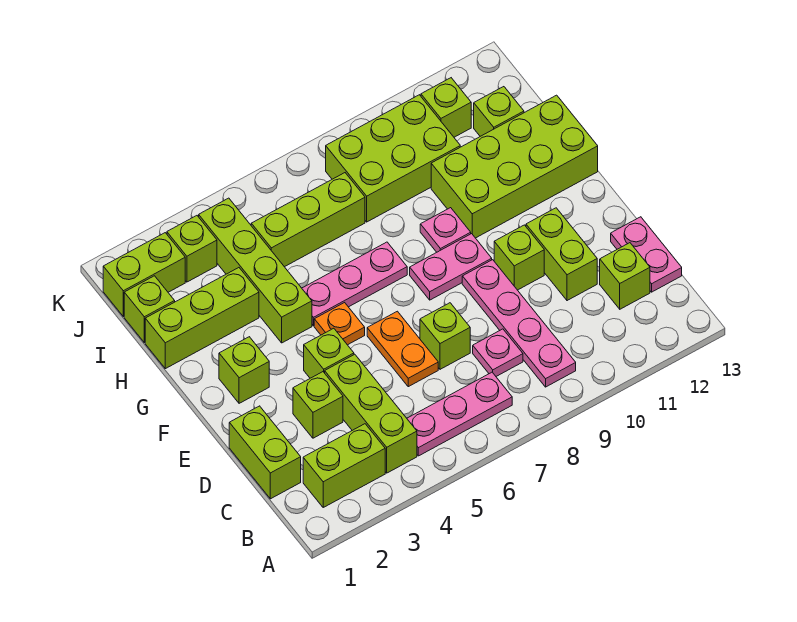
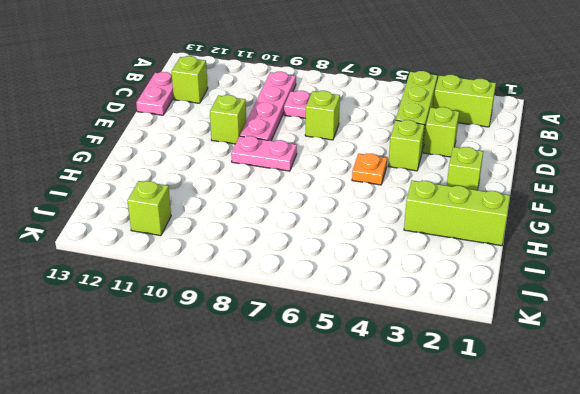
none -> pink plate B5:B7 level 1
none -> lime brick C1:D1 level 1
none -> orange plate D6:E6 level 1

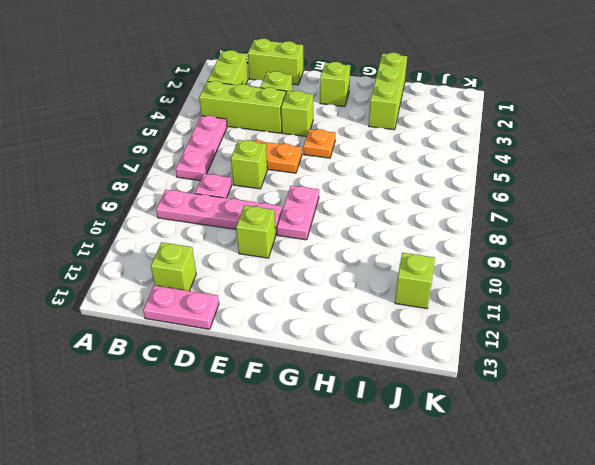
none -> lime brick D11:E11 level 1
none -> lime brick G4:J4 level 1
none -> pink plate G5:G7 level 1

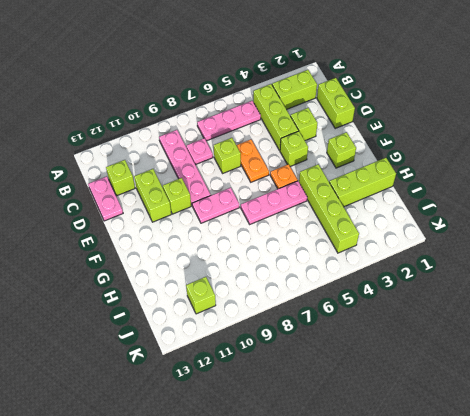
none -> pink plate G9 level 1
none -> lime brick G10:H13 level 1
none -> lime brick I1 level 1

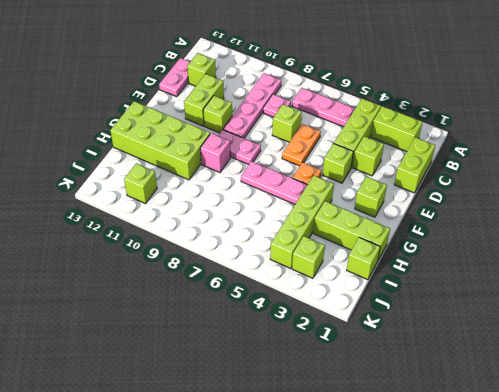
pink brick G9 level 1 -> pink plate G9 level 1
none -> lime brick I5:I7 level 1
none -> lime brick I8:J10 level 1
none -> lime brick I12 level 1

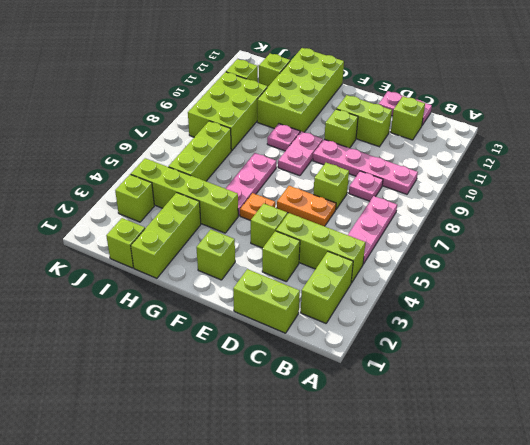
none -> lime brick J1:J2 level 1

